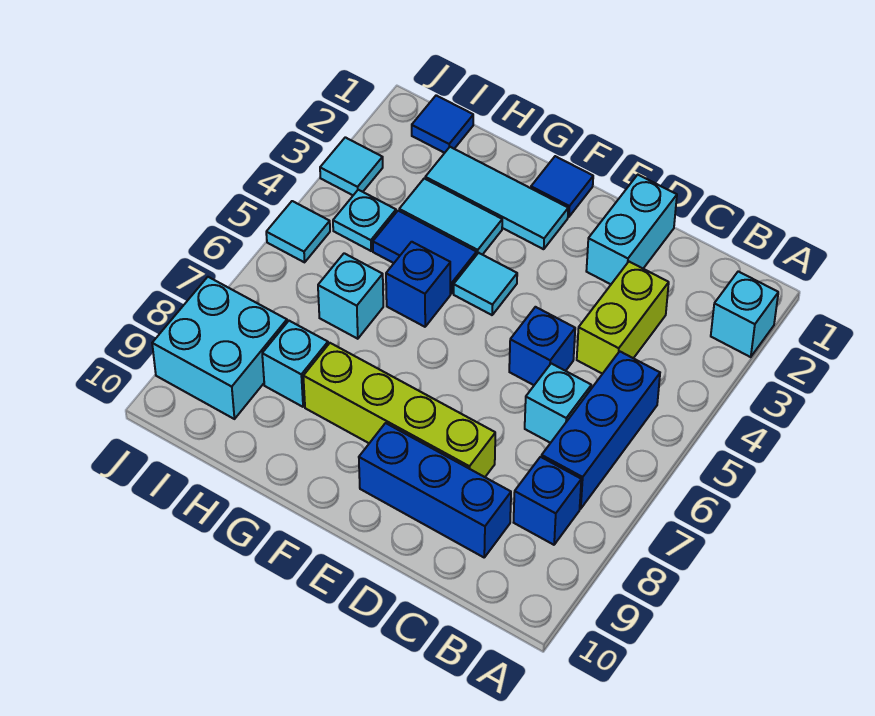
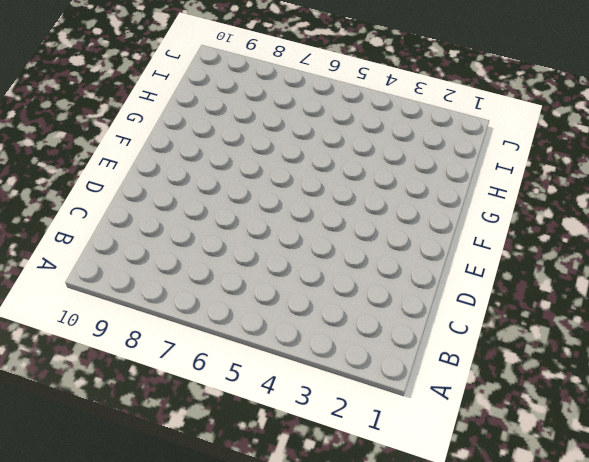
none -> cyan brick A2 level 1
none -> blue brick B5:B7 level 1
none -> blue brick B8 level 1

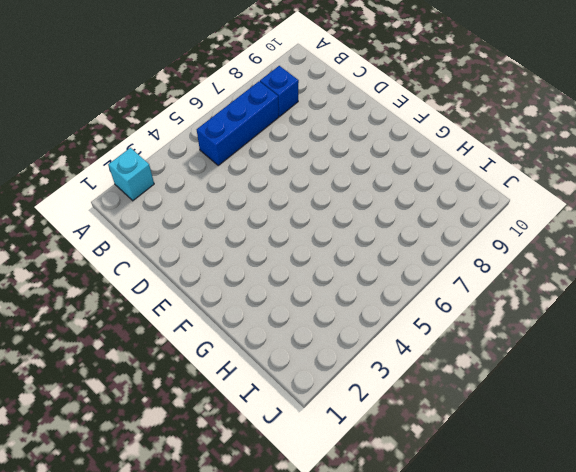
none -> lime brick C3:C4 level 1
none -> cyan brick C6 level 1
none -> blue brick C9:E9 level 1

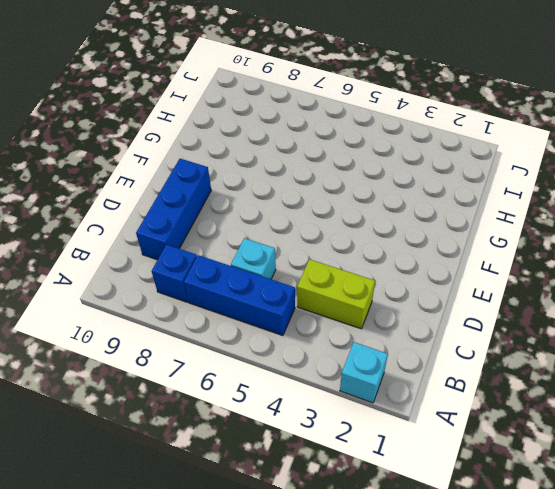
none -> cyan brick D1:D2 level 1
none -> blue brick D5 level 1
none -> lime brick D8:G8 level 1

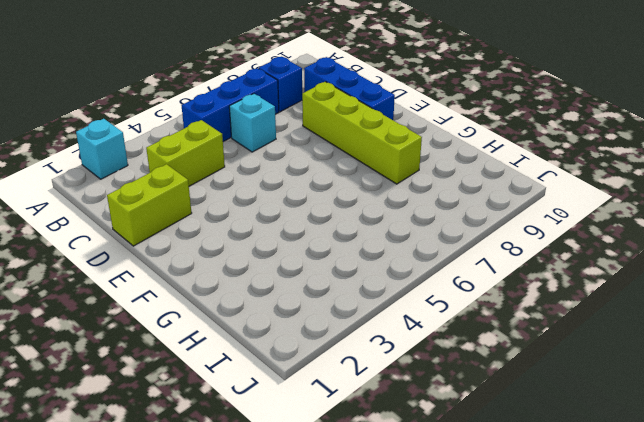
lime brick D1:D2 level 1 -> cyan brick D1:D2 level 1
none -> blue brick D5 level 1
none -> blue tile F1 level 1
none -> cyan tile F2:H2 level 1

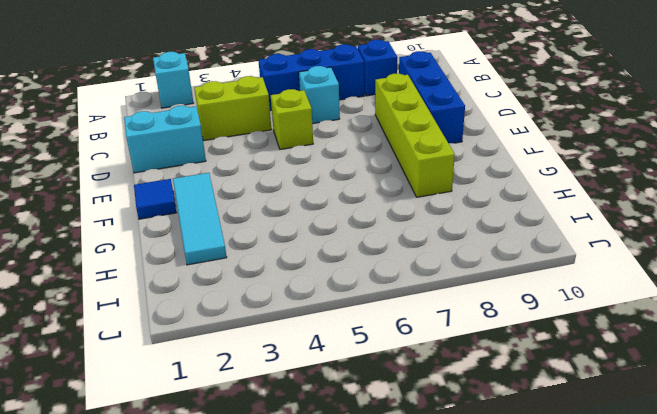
lime brick D5 level 1 -> blue brick D5 level 1
none -> cyan tile F4 level 1
none -> cyan tile G3:H3 level 1
none -> blue tile G4:H4 level 1

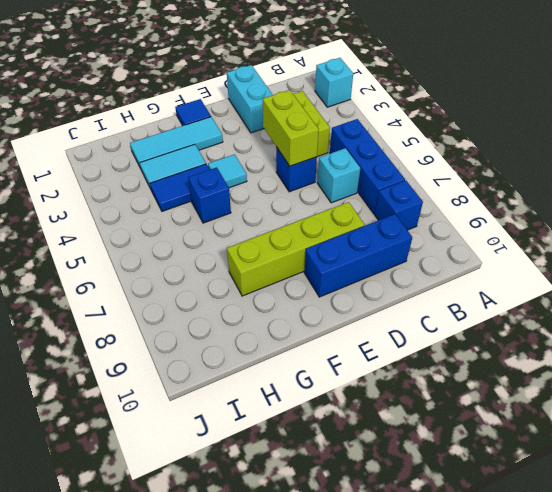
lime brick D4:D5 level 2 -> none
none -> cyan brick H6 level 1
none -> cyan brick H8 level 1
none -> blue tile I1 level 1

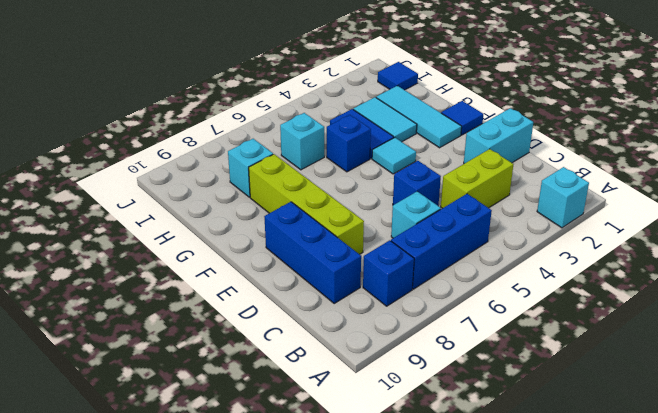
none -> cyan plate I4 level 1
none -> cyan brick I8:J9 level 1
none -> cyan tile J3 level 1

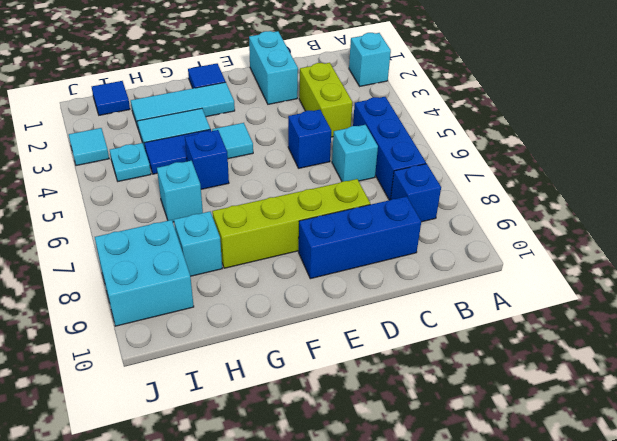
none -> cyan tile J5 level 1

